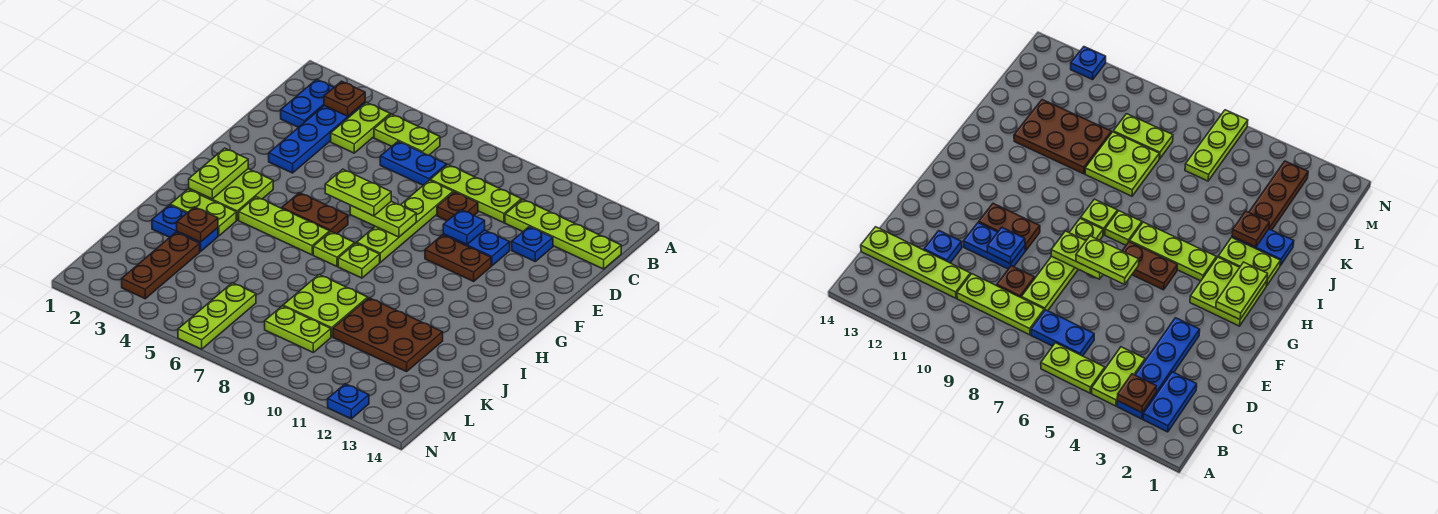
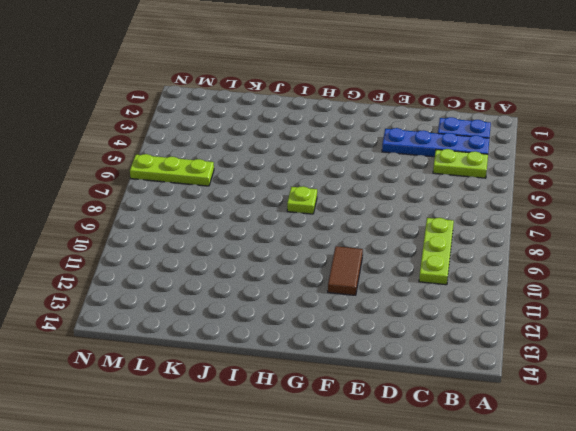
brown tile F10:F11 level 1 -> brown plate F10:F11 level 1
none -> lime plate B5:B6 level 1
none -> blue plate C6:C7 level 1
none -> lime plate C11:C14 level 1
none -> lime plate D8:G8 level 1

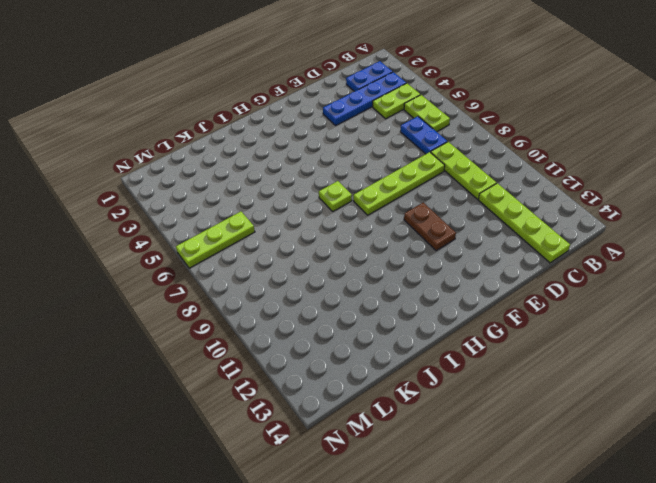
none -> brown plate D9 level 1
none -> blue plate D12 level 1
none -> blue plate E10:E11 level 1
none -> lime plate G2:H3 level 1

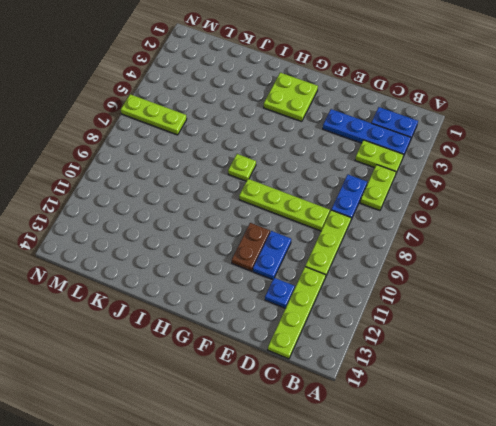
none -> brown plate D9 level 1
none -> brown plate G5:G6 level 1
none -> lime plate H4:H6 level 1
none -> lime plate H8 level 1

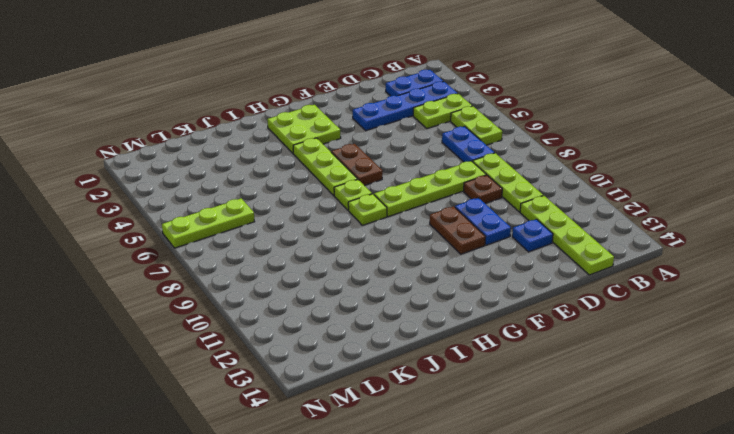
none -> lime plate I2:I3 level 1
none -> blue plate J2:J3 level 1
none -> lime plate J8:K9 level 1
none -> brown plate J10:K12 level 1

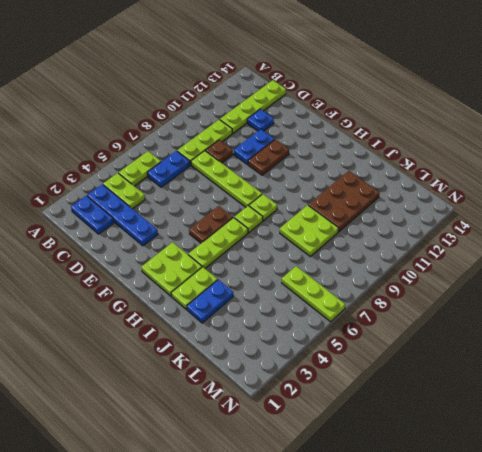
none -> brown plate K3:M3 level 1
none -> lime plate L8:L9 level 1
none -> blue plate N12 level 1
none -> brown plate B3 level 2

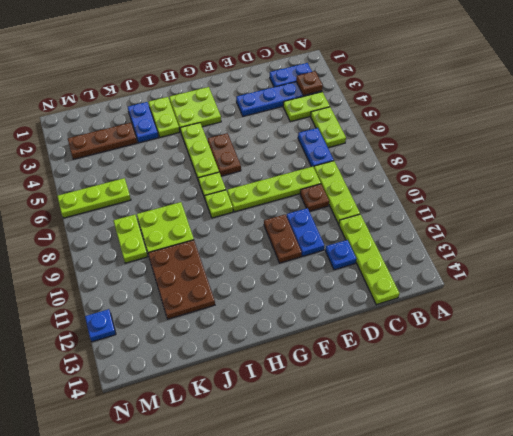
none -> blue plate E10 level 2
none -> lime plate F7:F8 level 2
none -> lime plate G2:H2 level 2
none -> brown plate J3 level 2

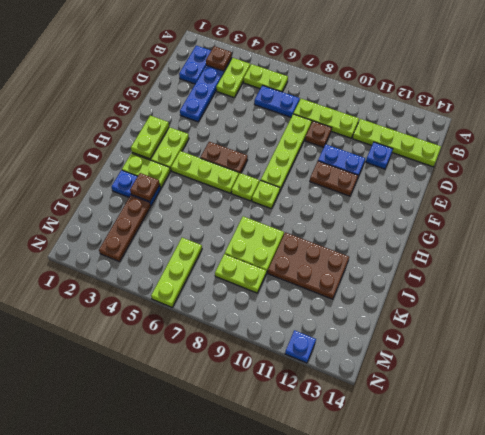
none -> blue plate E10 level 2
none -> lime plate F7:F8 level 2
none -> lime plate F6:F7 level 3

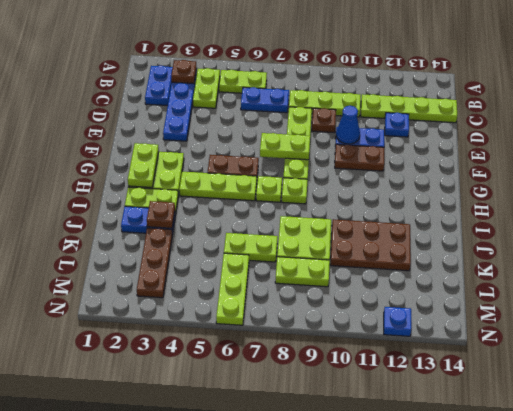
blue cone E10 level 2 -> blue plate E10 level 2
lime plate K6:K7 level 1 -> lime plate F6:F7 level 3

